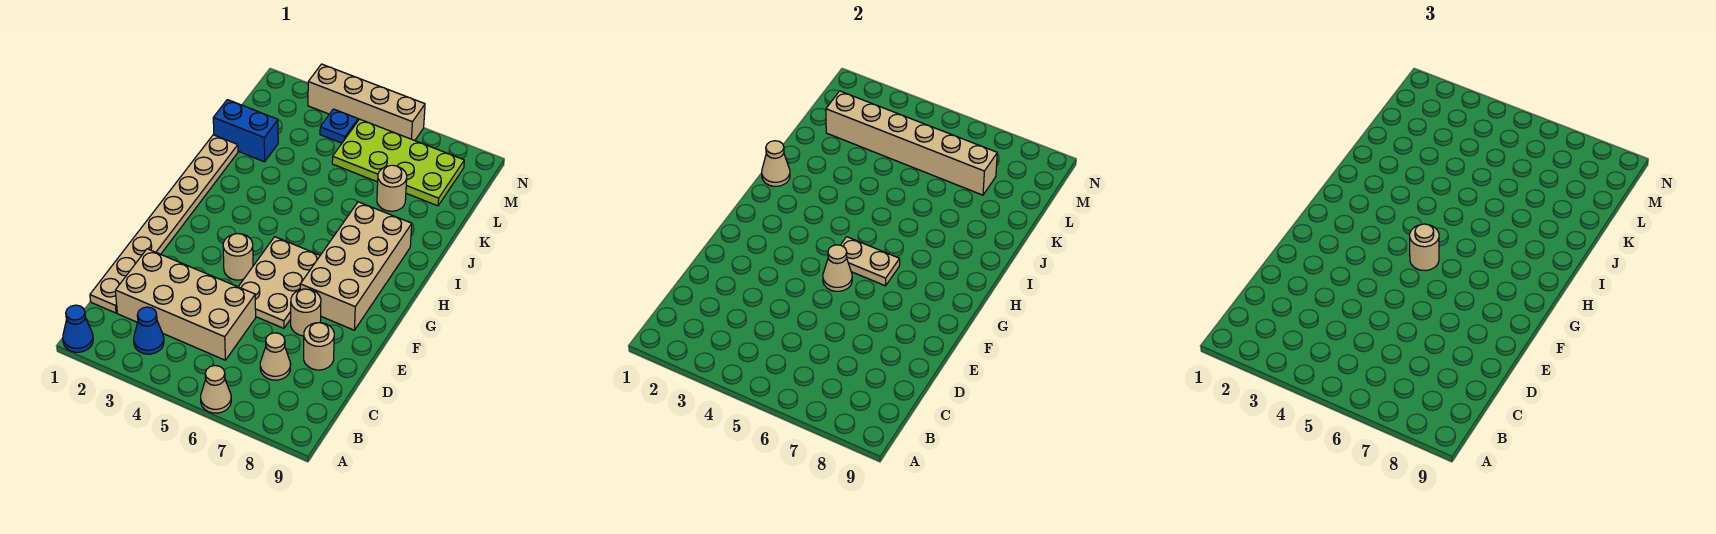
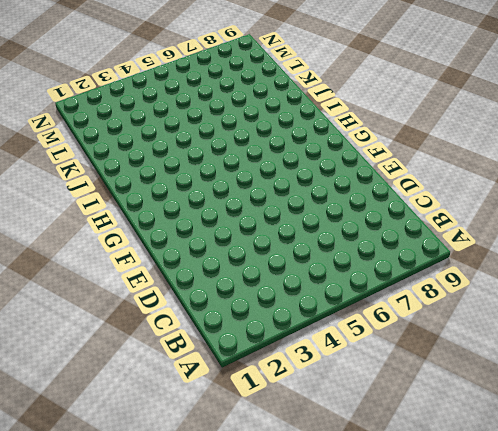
none -> blue cone A1 level 1
none -> tan cone A6 level 1
none -> blue cone B3 level 1

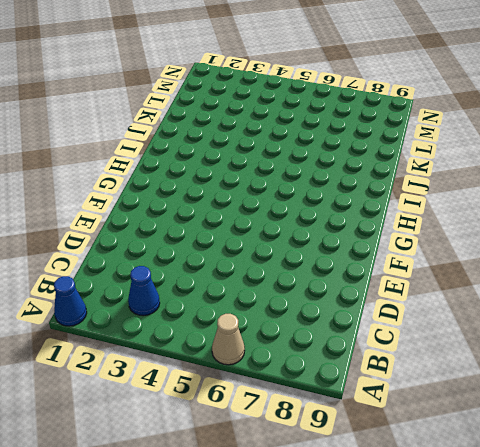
none -> tan plate C1:J1 level 1
none -> tan brick C2:D5 level 1
none -> tan cone C7 level 1

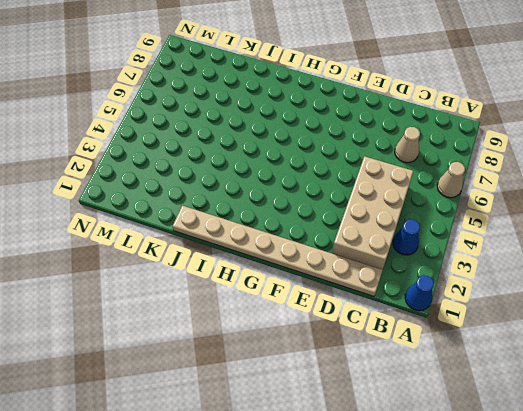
none -> tan round brick D8 level 1
none -> tan plate E5:G6 level 1
none -> tan round brick E7 level 1

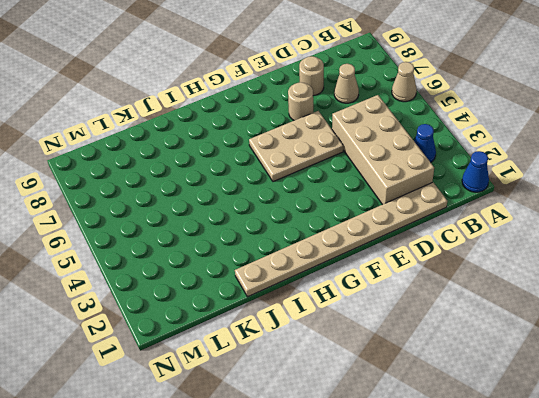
none -> tan round brick F4 level 1
none -> tan brick F7:I8 level 1
none -> blue brick K1:K2 level 1

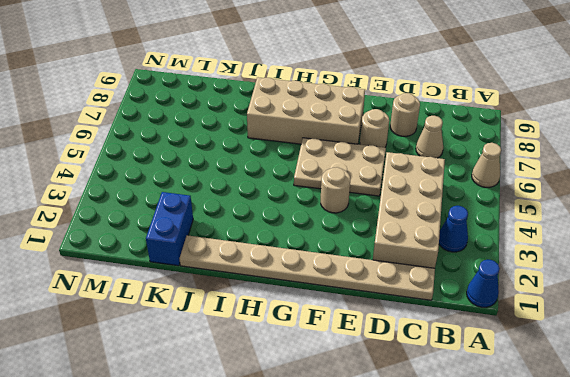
none -> tan round brick K7 level 1
none -> lime plate L5:M8 level 1
none -> blue plate M4 level 1

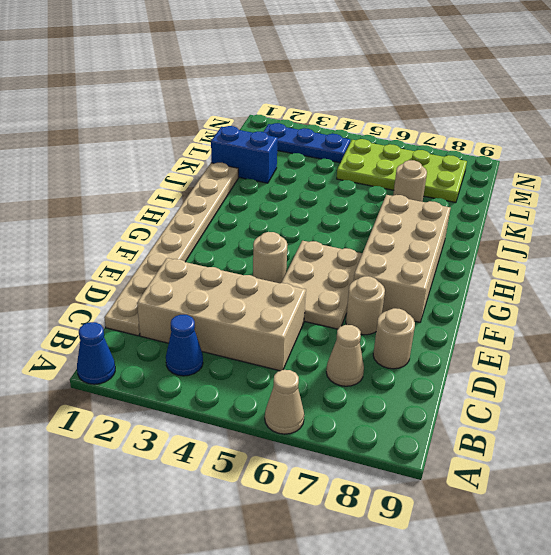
blue plate M2:M4 level 1 -> blue plate M4 level 1
none -> tan brick N3:N6 level 1
none -> tan cone F5 level 2
none -> tan plate G5:G6 level 2

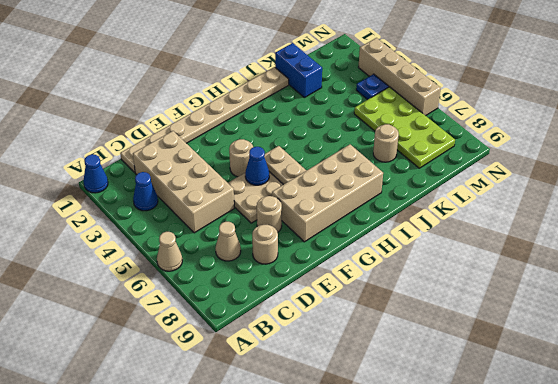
blue cone F5 level 2 -> tan cone F5 level 2
none -> tan cone I1 level 2
none -> tan brick L2:L7 level 2
none -> tan round brick G5 level 3

